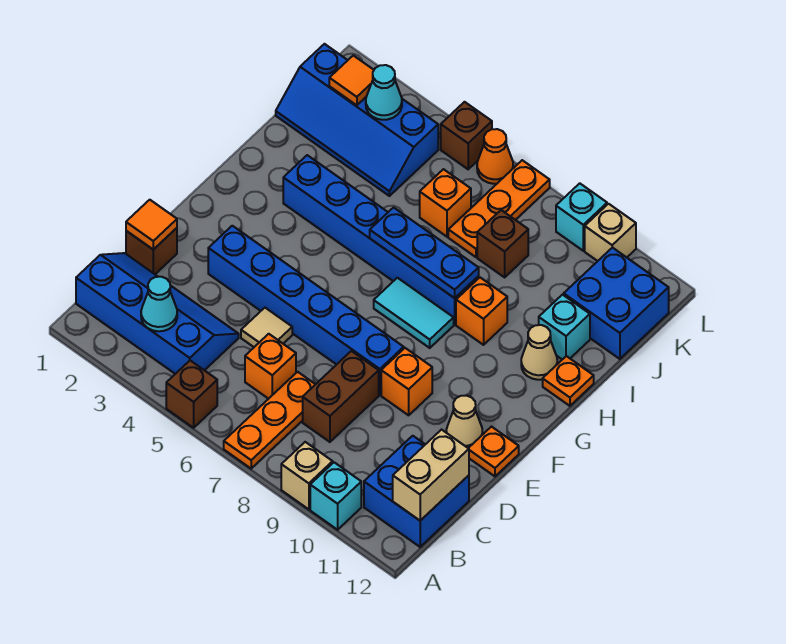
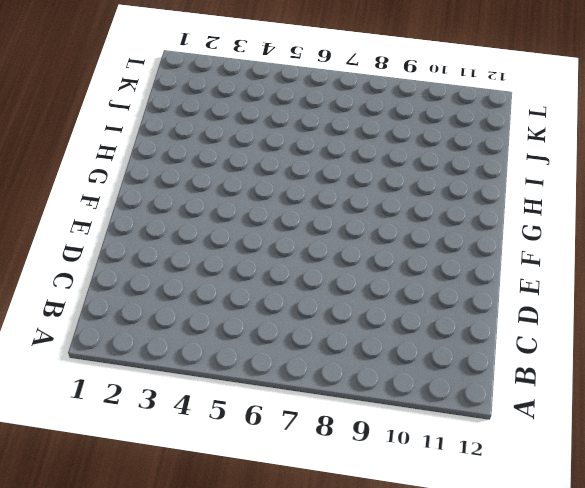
none -> brown brick A5 level 1
none -> orange plate A7:C7 level 1
none -> tan brick A9 level 1
none -> cyan brick A10 level 1

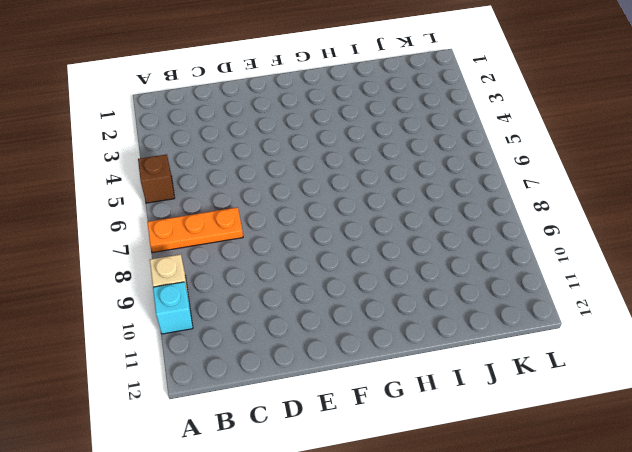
none -> blue slope B1:C4 level 1 top B
none -> blue brick B11:C12 level 1
none -> orange brick C6 level 1
none -> brown brick C8:D8 level 1

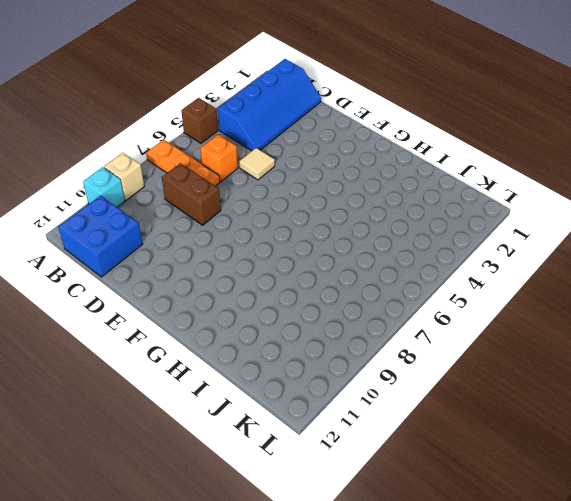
none -> brown brick D1 level 1
none -> blue brick E3:E8 level 1
none -> orange brick E9 level 1
none -> tan cone E11 level 1

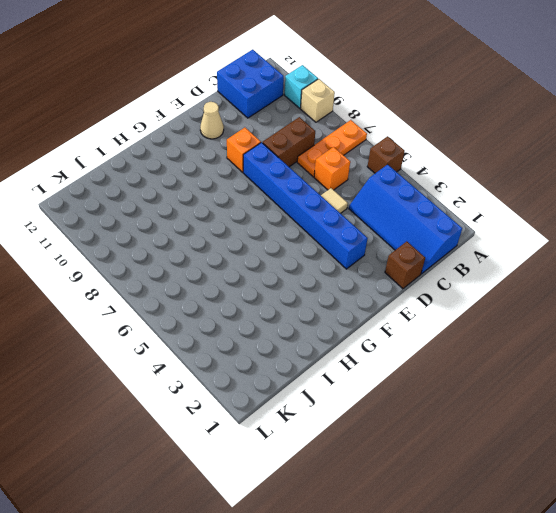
none -> orange plate E12 level 1
none -> cyan tile G7:G8 level 1
none -> blue brick H3:H8 level 1
none -> orange brick H9 level 1

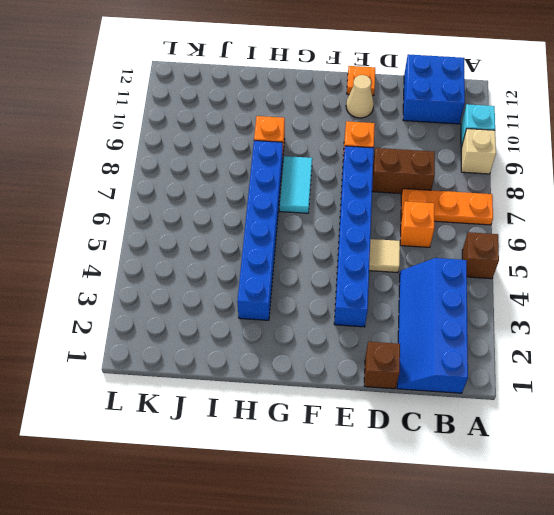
none -> tan cone H11 level 1
none -> orange plate H12 level 1
none -> cyan brick I11 level 1
none -> blue slope J1:K4 level 1 top K

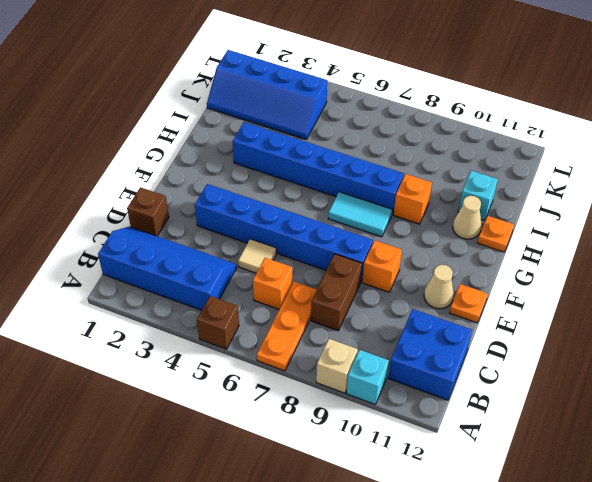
none -> orange brick J6 level 1
none -> orange plate J7:L7 level 1
none -> brown brick J8 level 1
none -> blue brick J11:K12 level 1

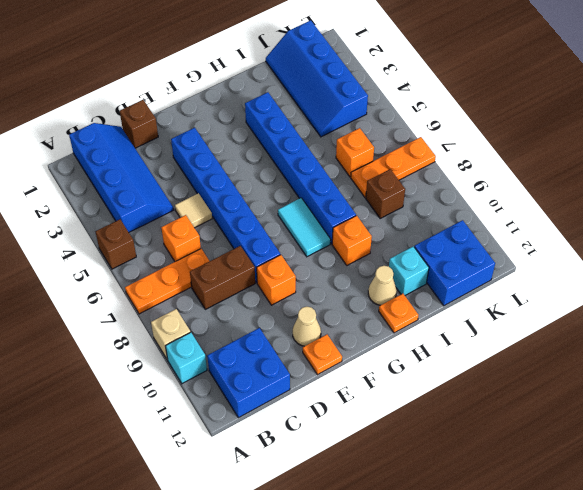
none -> brown brick L5 level 1
none -> orange cone L6 level 1
none -> cyan brick L9 level 1
none -> tan brick L10 level 1

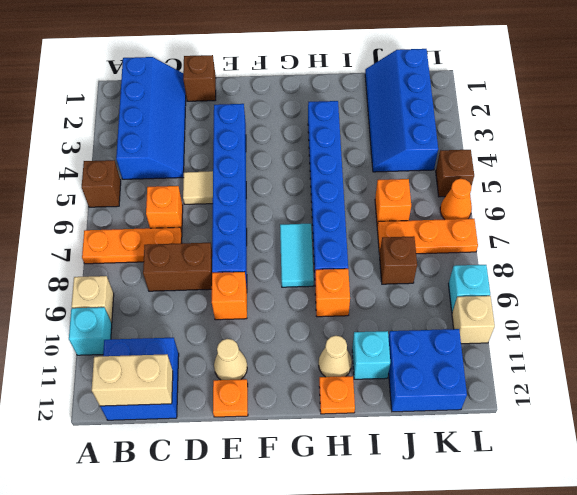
none -> cyan cone B3 level 2
none -> orange tile D1 level 2
none -> blue plate H6:H8 level 2
none -> orange tile K2 level 2

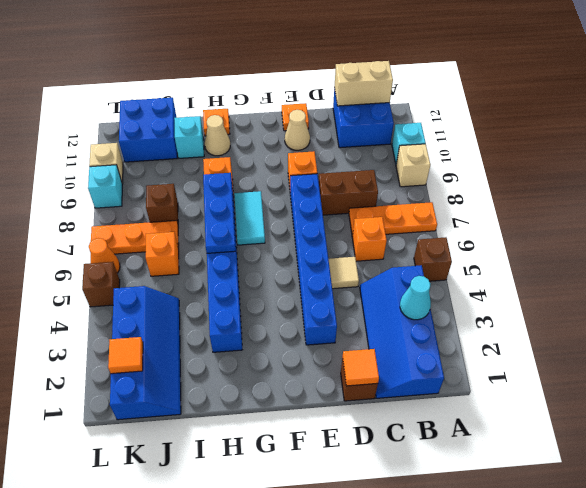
none -> cyan cone K3 level 2

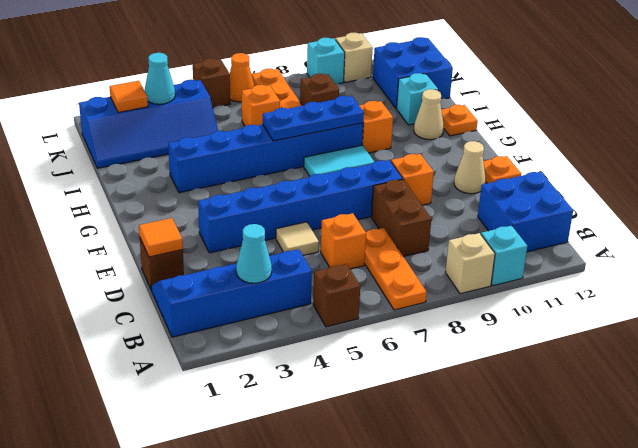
none -> tan brick B12:C12 level 2

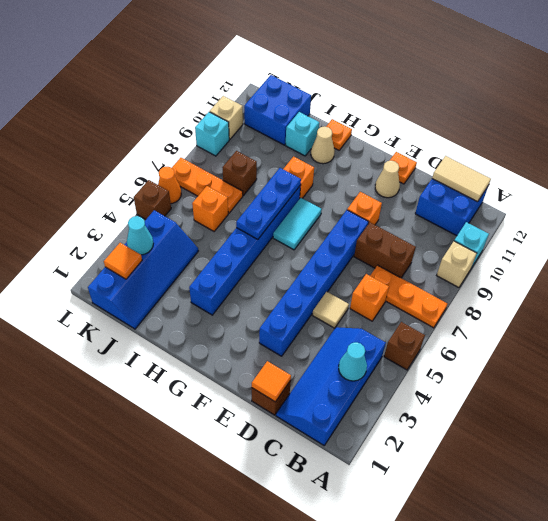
tan tile B12:C12 level 2 -> tan brick B12:C12 level 2

